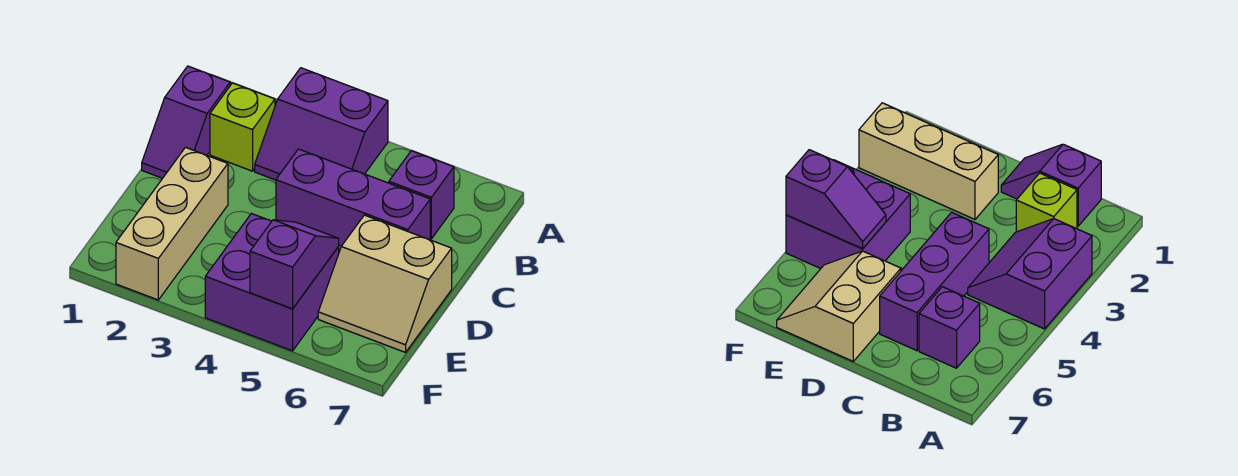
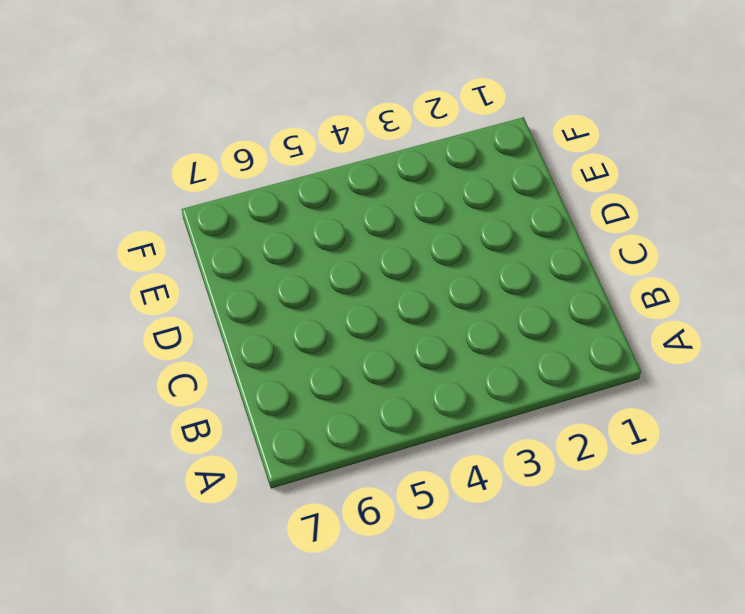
none -> purple slope A3:B4 level 1 top A
none -> purple slope B1:C1 level 1 top B

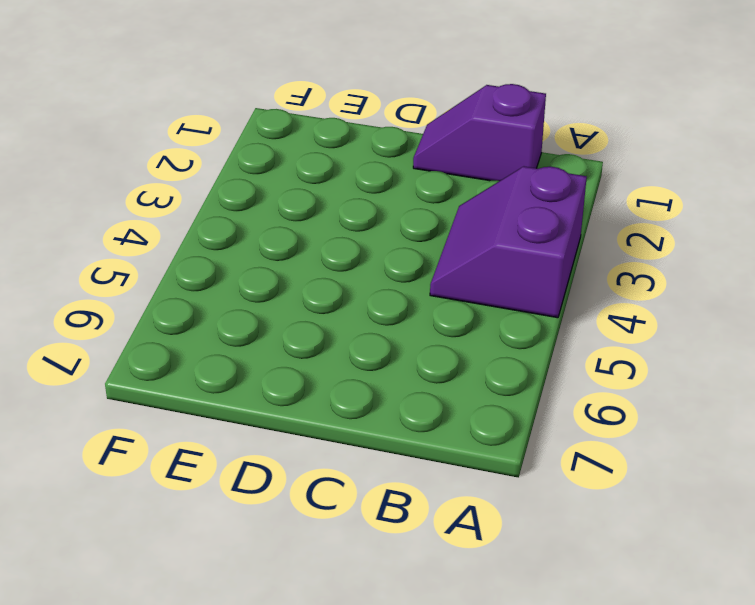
none -> lime brick B2 level 1
none -> purple brick B6 level 1

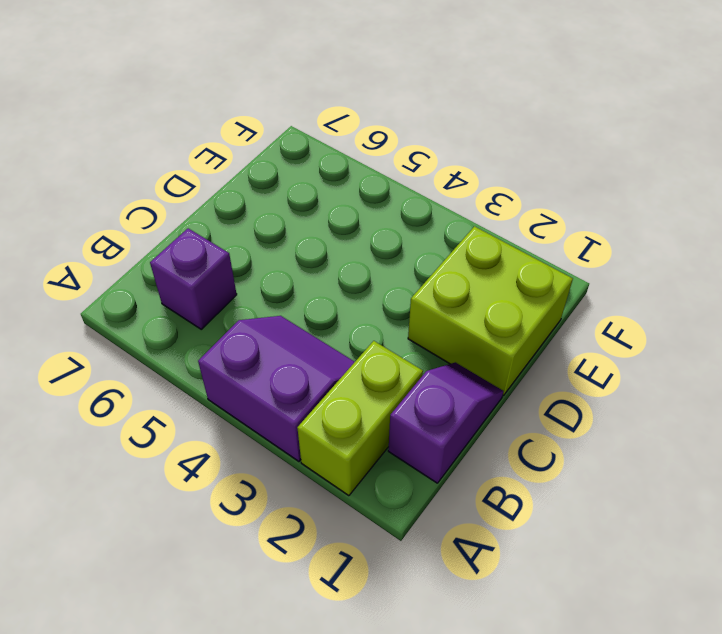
lime brick A2:B2 level 1 -> lime brick B2 level 1
lime brick D1:E2 level 1 -> tan brick D2:F2 level 1
none -> purple brick C4:C6 level 1
none -> tan slope D6:E7 level 1 top D

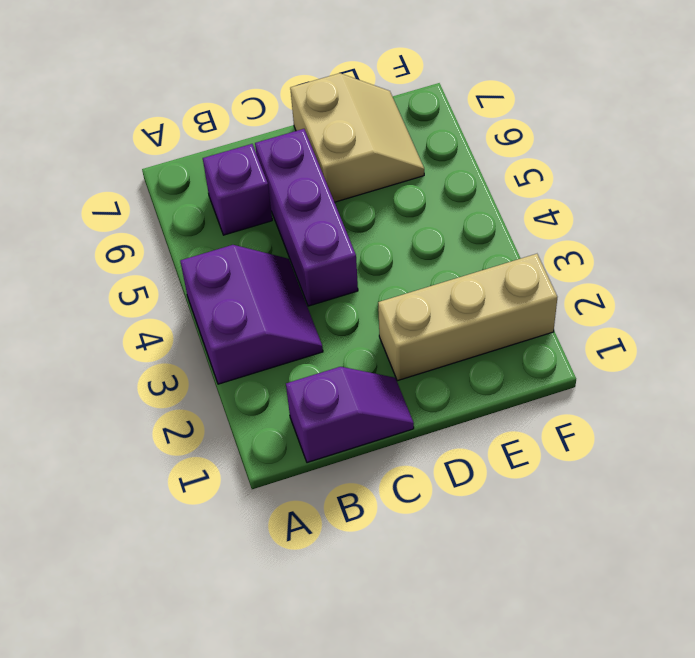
none -> lime brick B2 level 1
none -> purple brick E4:F5 level 1

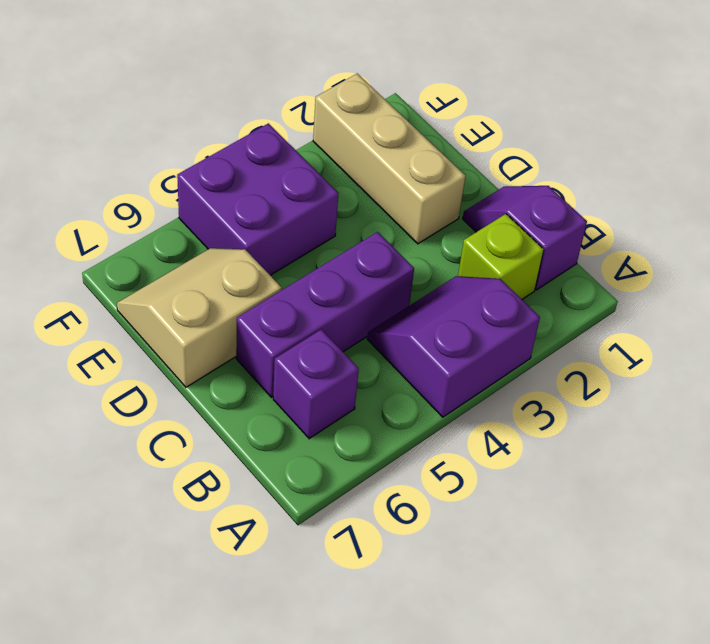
none -> purple slope E5:F5 level 2 top F

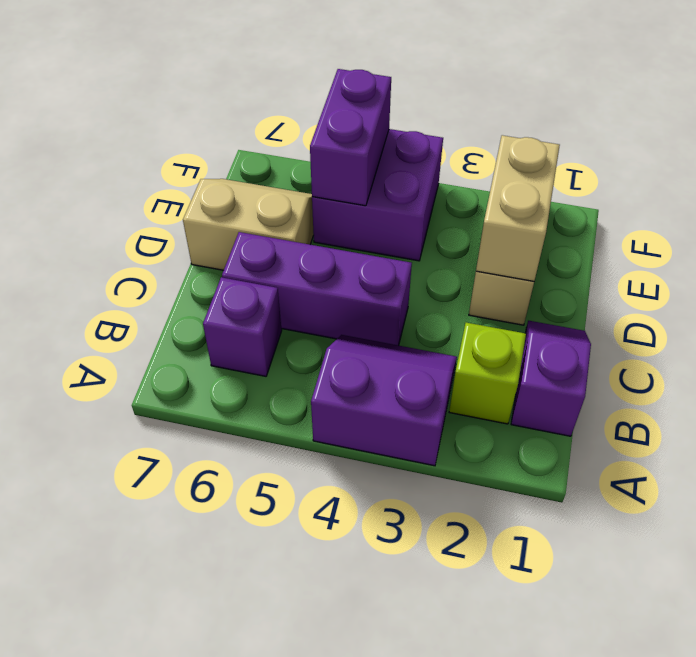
tan brick D2:E2 level 2 -> none
purple brick E5:F5 level 2 -> purple slope E5:F5 level 2 top F

